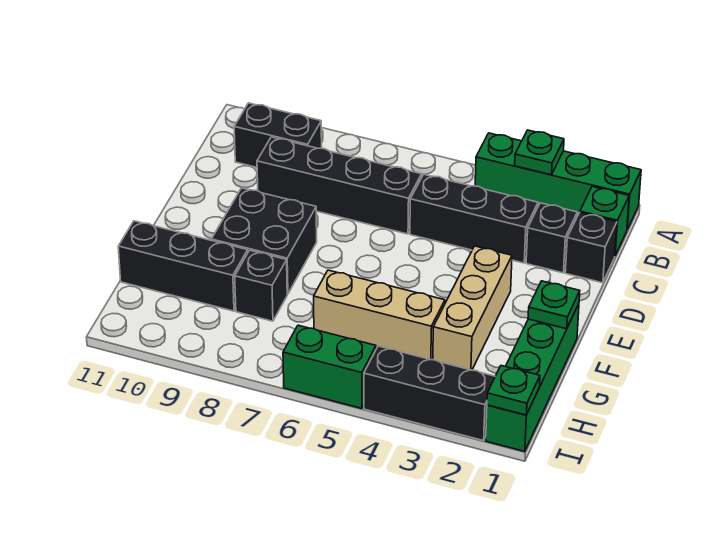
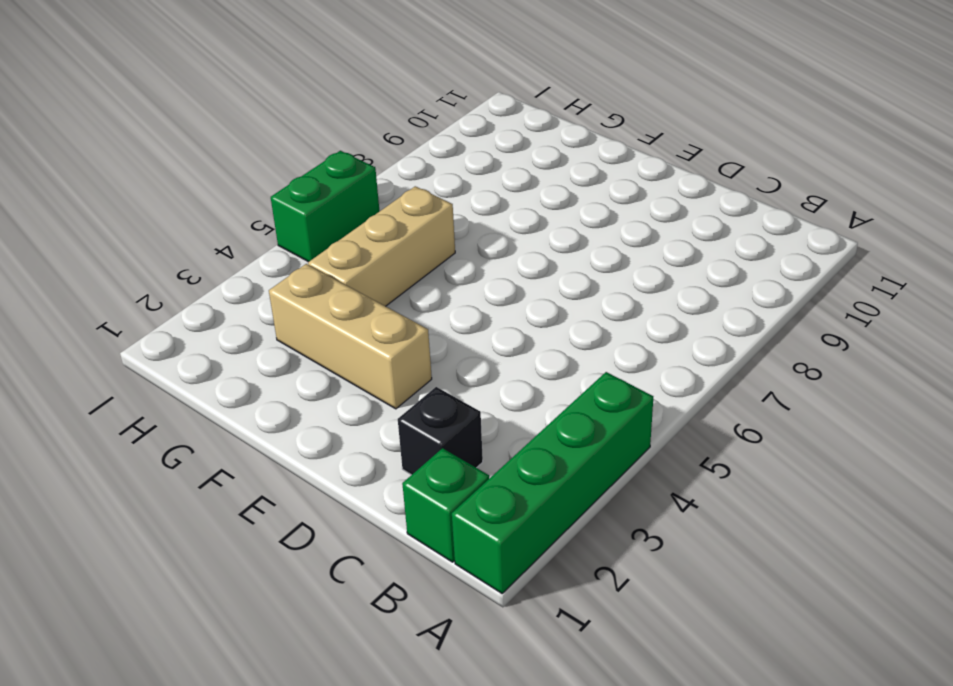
none -> black brick B9:B10 level 1
none -> black brick C1 level 1
none -> black brick C3:C5 level 1

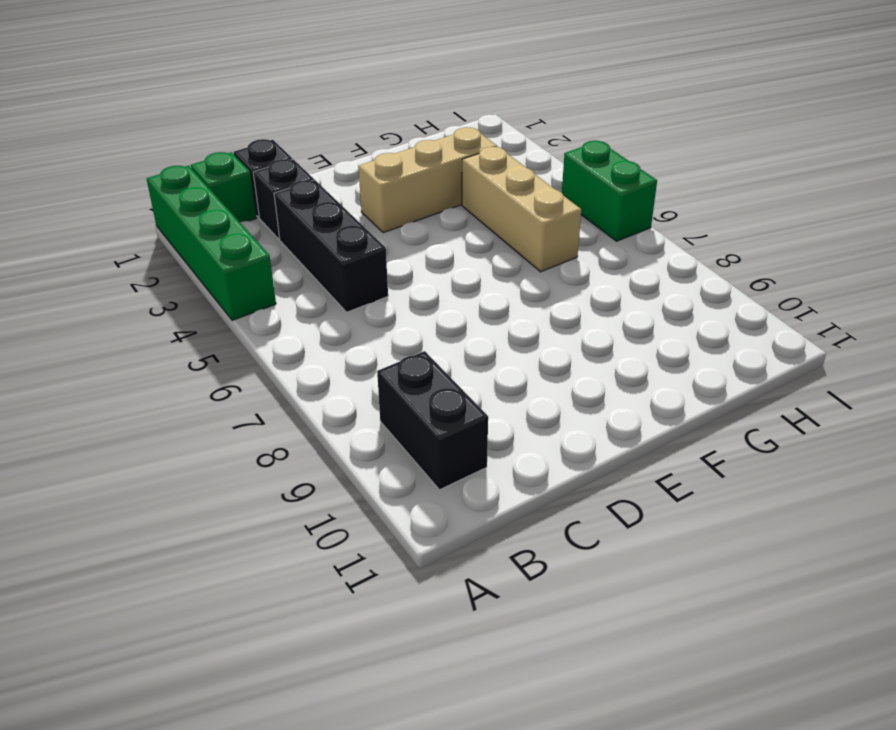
none -> black brick C6:C9 level 1
none -> black brick E8:F9 level 1
none -> green brick F1:I1 level 1

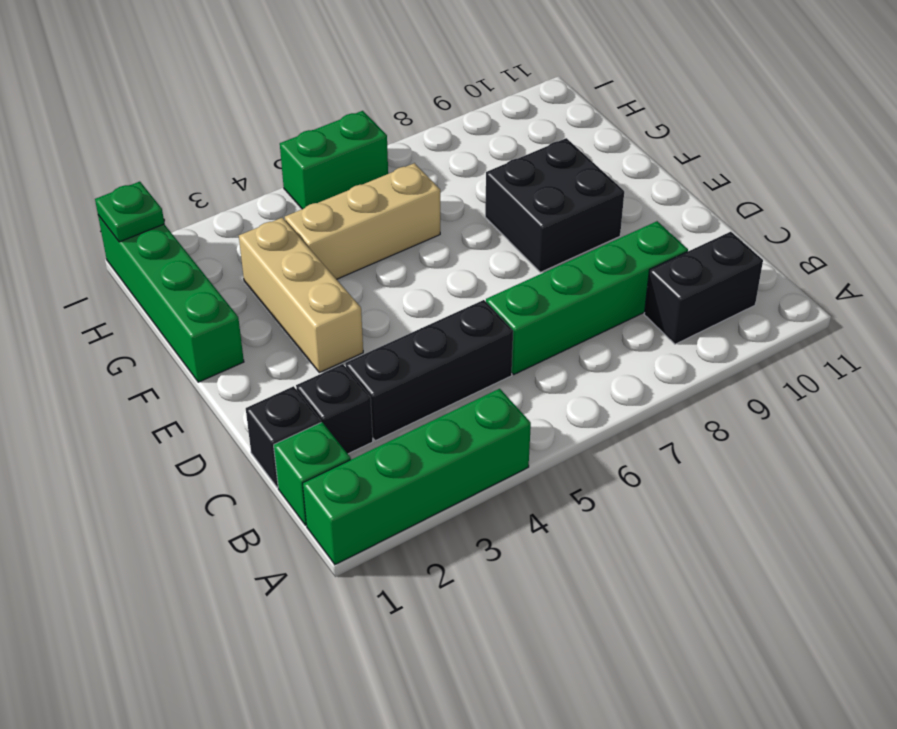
green brick C6:C9 level 1 -> black brick C6:C9 level 1
none -> black brick G8 level 1
none -> black brick G9:G11 level 1
none -> black brick I2:I4 level 1

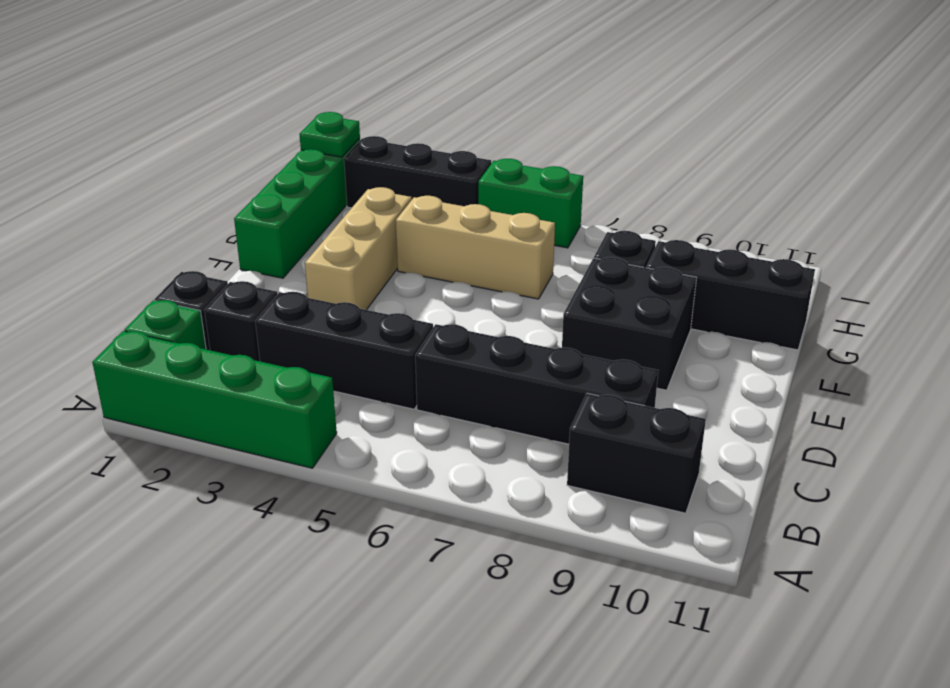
none -> green plate A3 level 2
none -> green plate F1 level 2

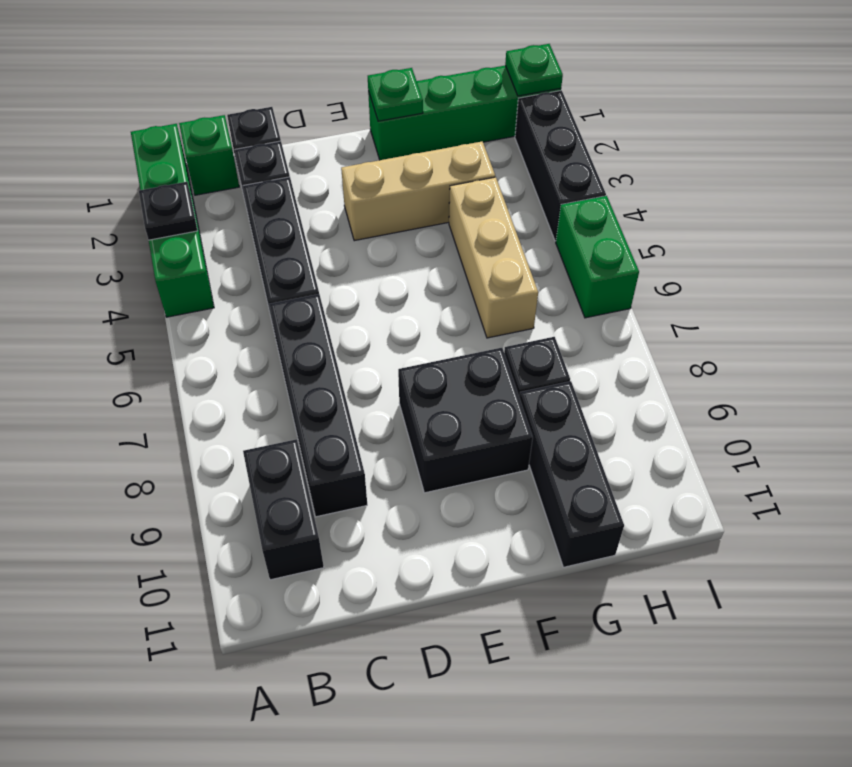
black plate A3 level 2 -> green plate A3 level 2

